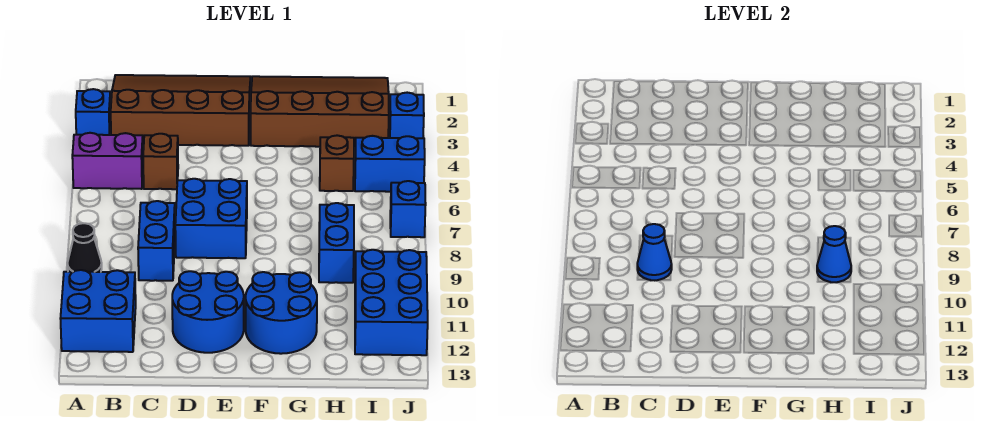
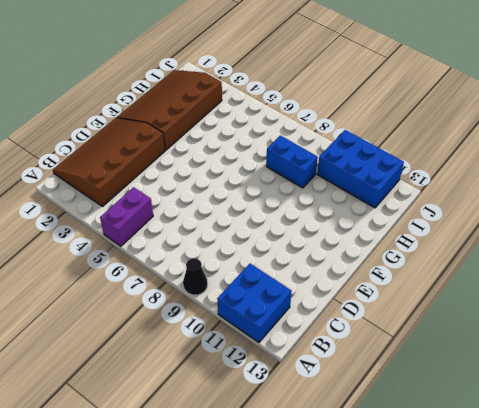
none -> blue brick A3 level 1
none -> brown brick C5 level 1
none -> blue brick C8:C9 level 1

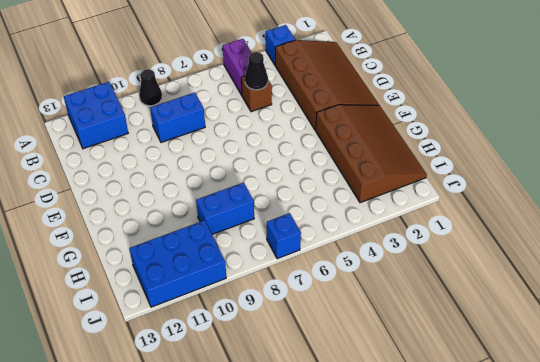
black cone C5 level 2 -> none
none -> blue brick D7:E8 level 1
none -> blue round brick D11:E12 level 1
none -> blue round brick F11:G12 level 1

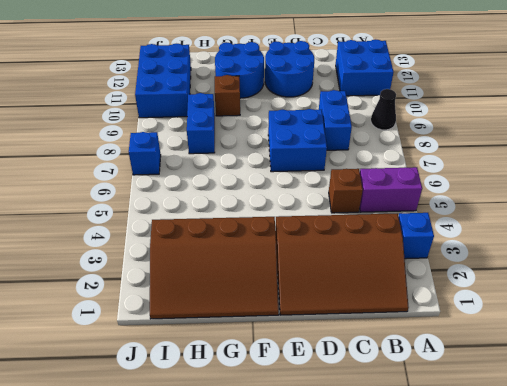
brown brick G10 level 1 -> brown brick H5 level 1
none -> blue brick I5:J5 level 1
none -> blue brick J3 level 1
none -> blue cone C9 level 2

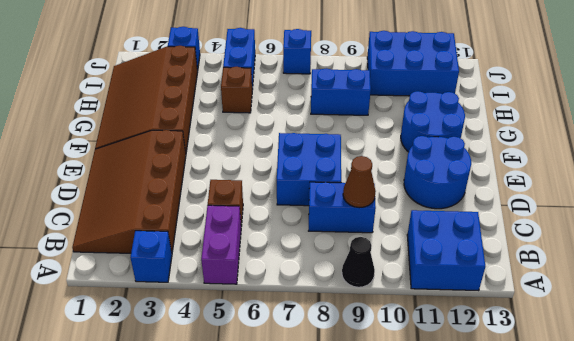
brown cone C9 level 2 -> blue cone C9 level 2
none -> blue cone H9 level 2

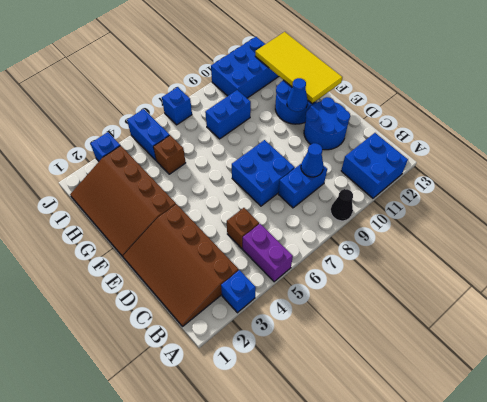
blue cone F11 level 2 -> blue cone H9 level 2
yellow tile F12:I13 level 2 -> none

